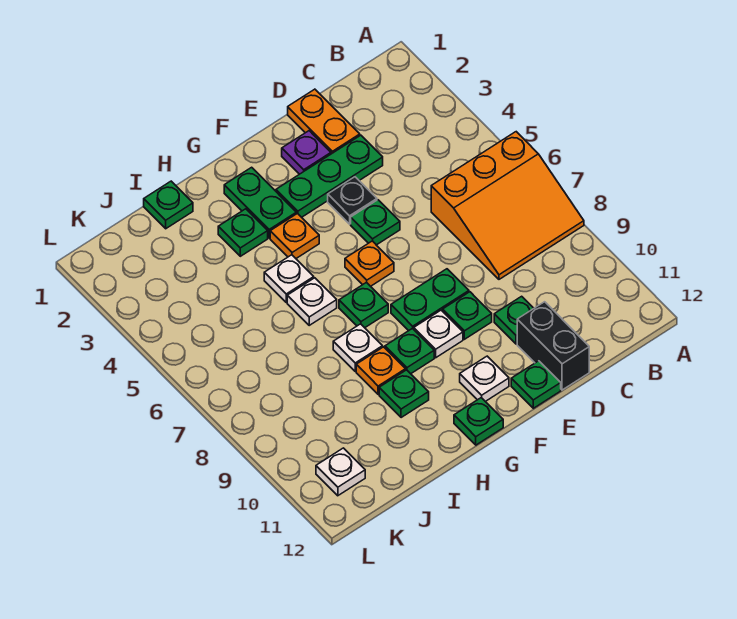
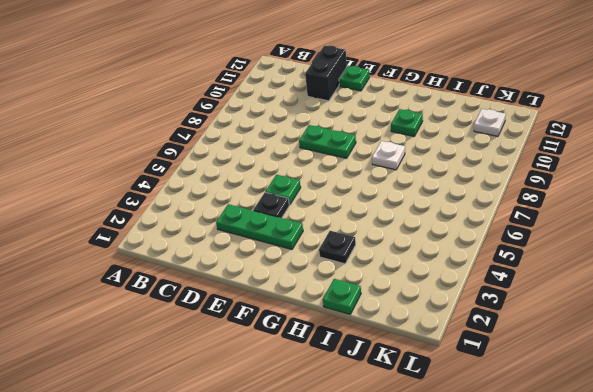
black plate H3 level 1 -> green plate H3 level 1
none -> orange slope A6:C8 level 1 top 6
none -> orange plate D1:D2 level 1
none -> green plate D10 level 1

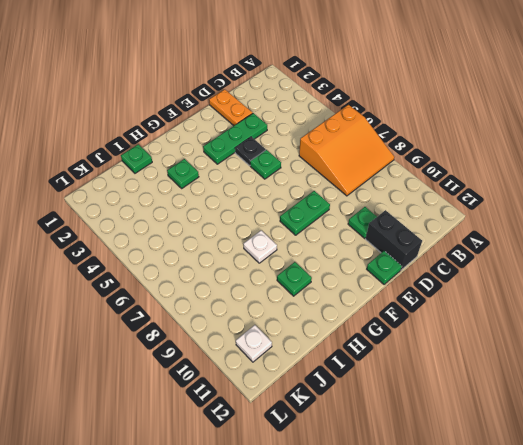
none -> purple plate E2 level 1
none -> green plate E9 level 1
none -> orange plate F6 level 1

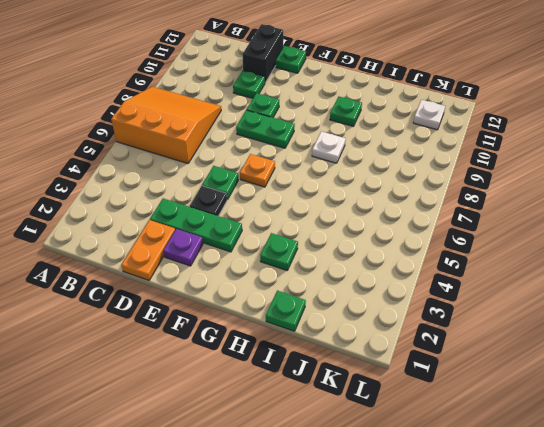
none -> white plate F9 level 1
none -> white plate F11 level 1
none -> green plate G2:G3 level 1

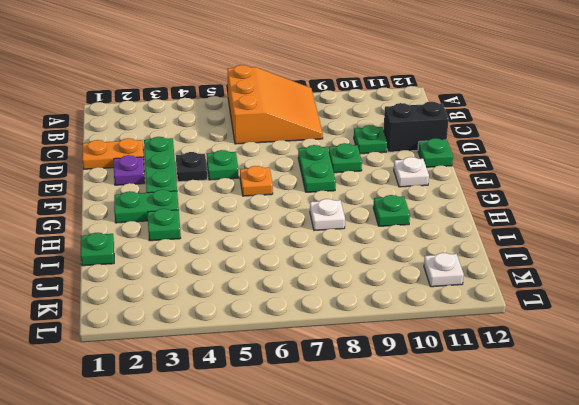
none -> white plate F9 level 1
none -> orange plate G4 level 1
none -> green plate G7 level 1

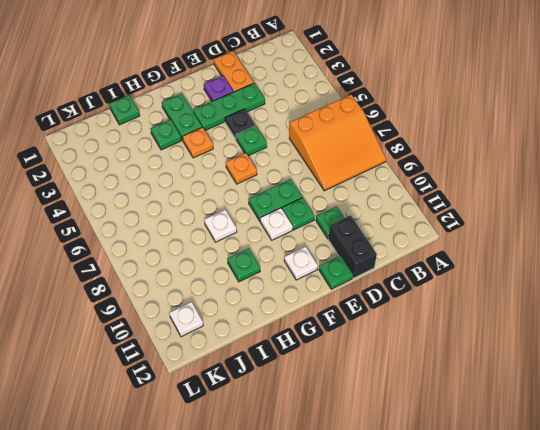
none -> green plate G7 level 1
none -> green plate G9 level 1
none -> green plate G12 level 1

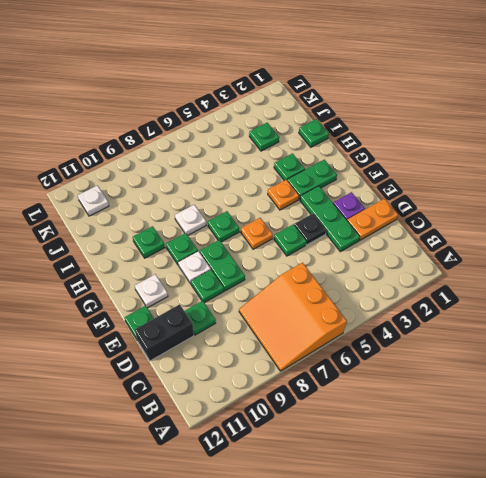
green plate J3 level 1 -> green plate G12 level 1
none -> white plate H5 level 1
none -> white plate H6 level 1
none -> orange plate H9 level 1

